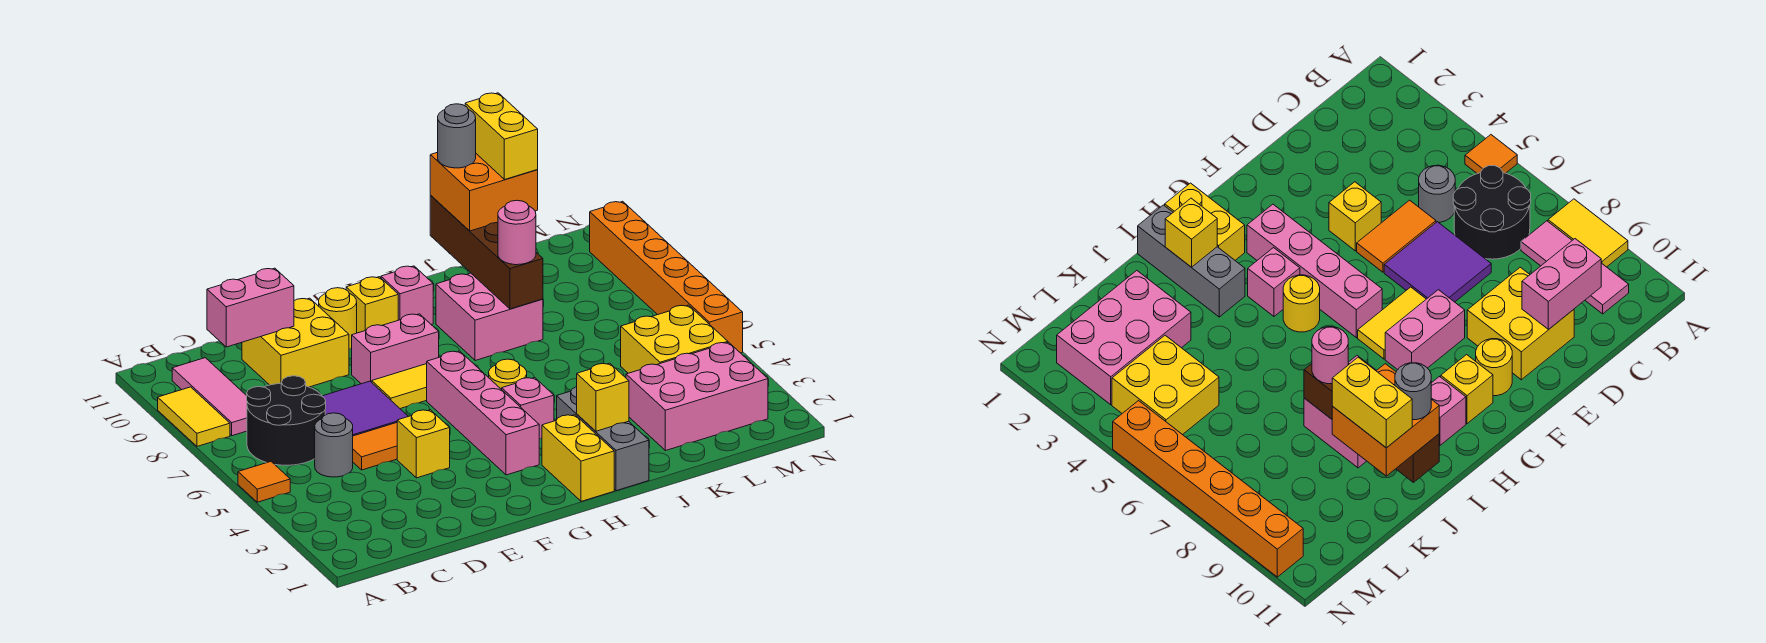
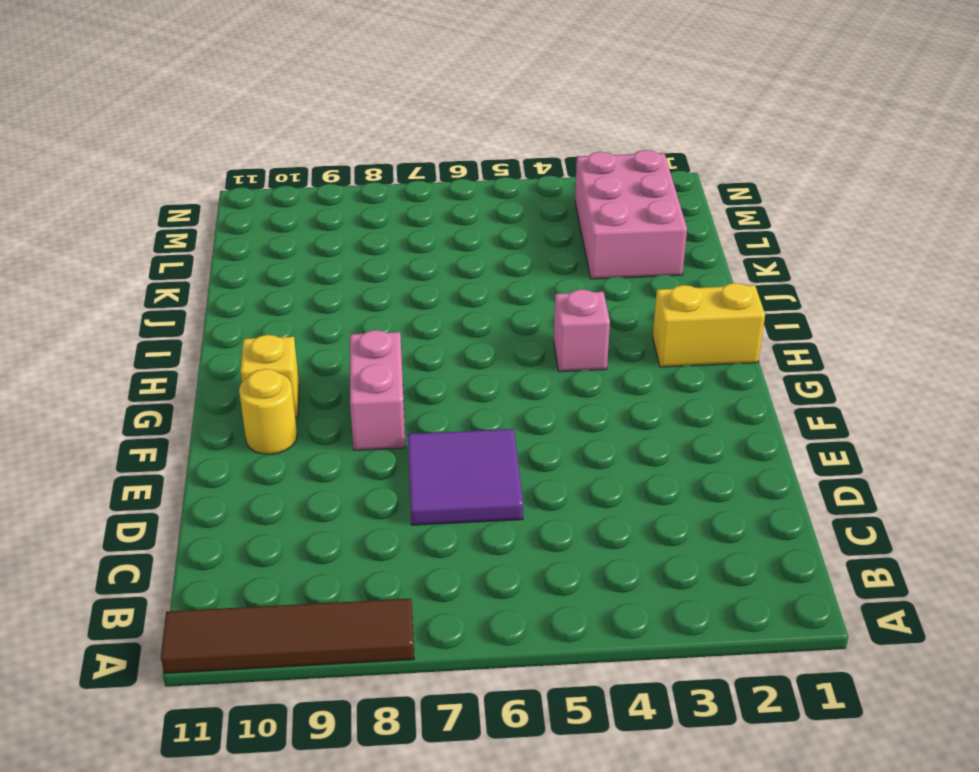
brown tile A8:A11 level 1 -> yellow tile A8:A9 level 1
none -> orange tile A5 level 1
none -> black round brick B6:C7 level 1
none -> pink tile B8:B10 level 1
none -> grey round brick C5 level 1

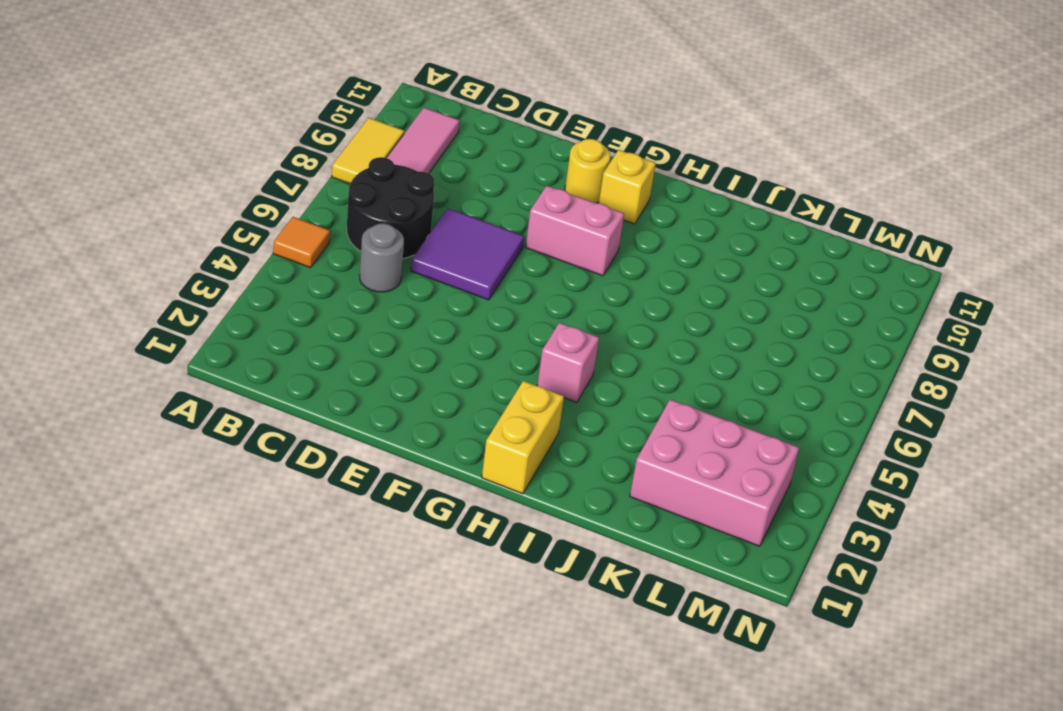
none -> orange tile D5:E5 level 1
none -> yellow brick D9:E10 level 1
none -> yellow brick E4 level 1
none -> yellow tile F7:G7 level 1

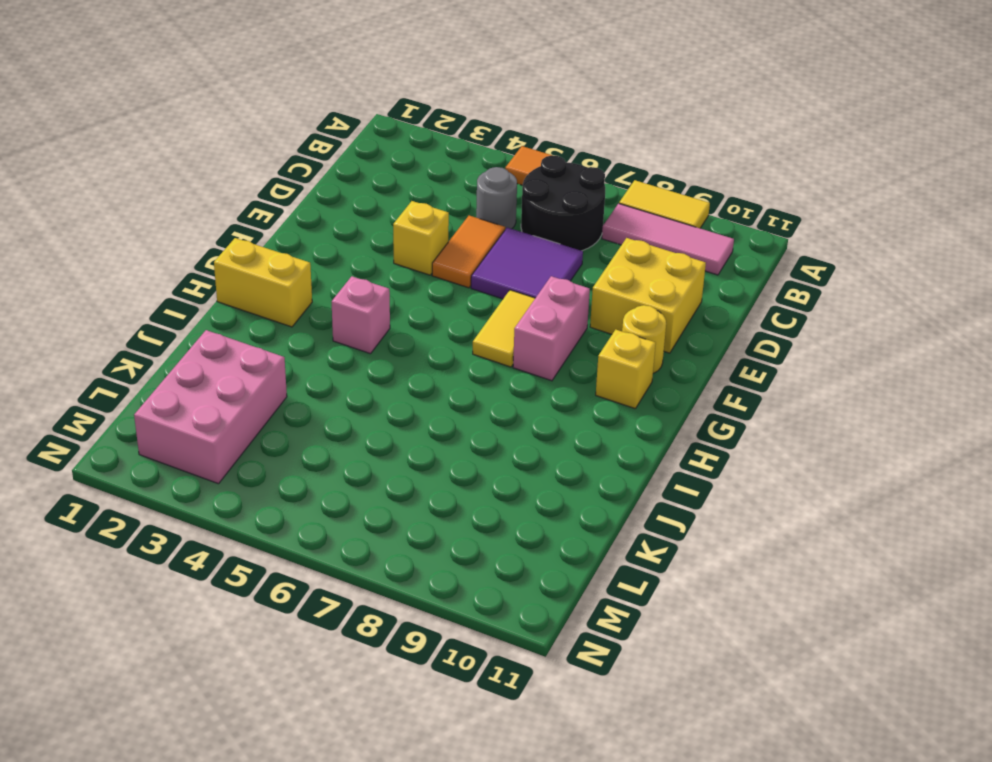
none -> pink brick G3:G6 level 1
none -> yellow round brick H5 level 1
none -> pink brick H10 level 1
none -> grey brick I1:I3 level 1

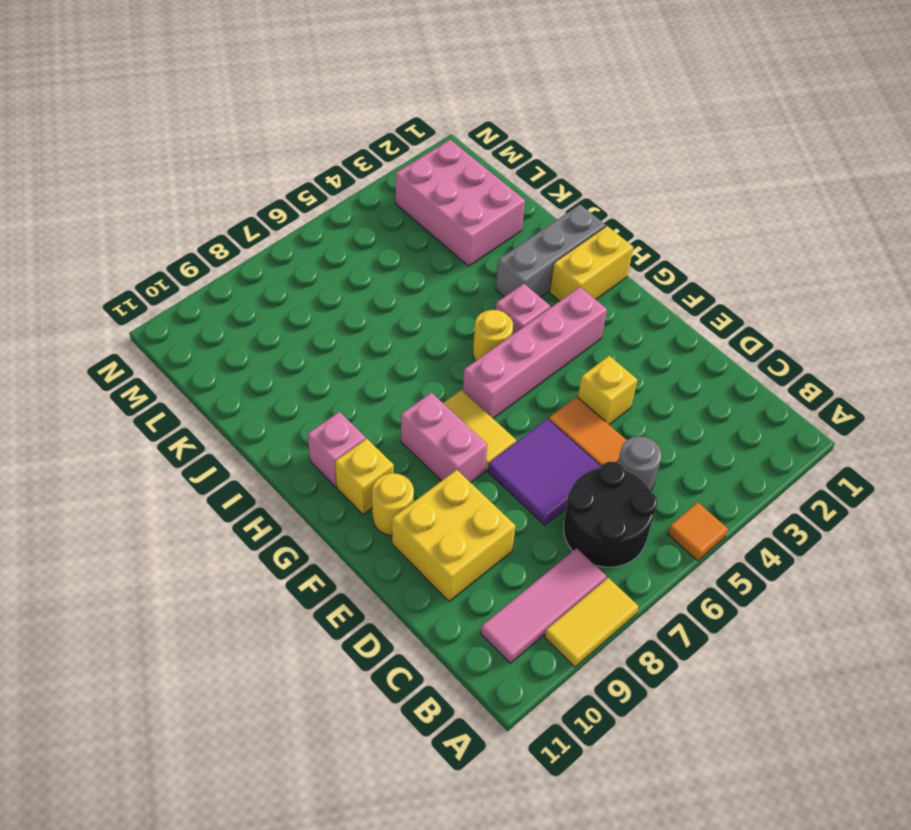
none -> pink brick I8:J9 level 1
none -> yellow brick L4:M5 level 1
none -> orange brick N5:N10 level 1
none -> pink brick C10:D10 level 2

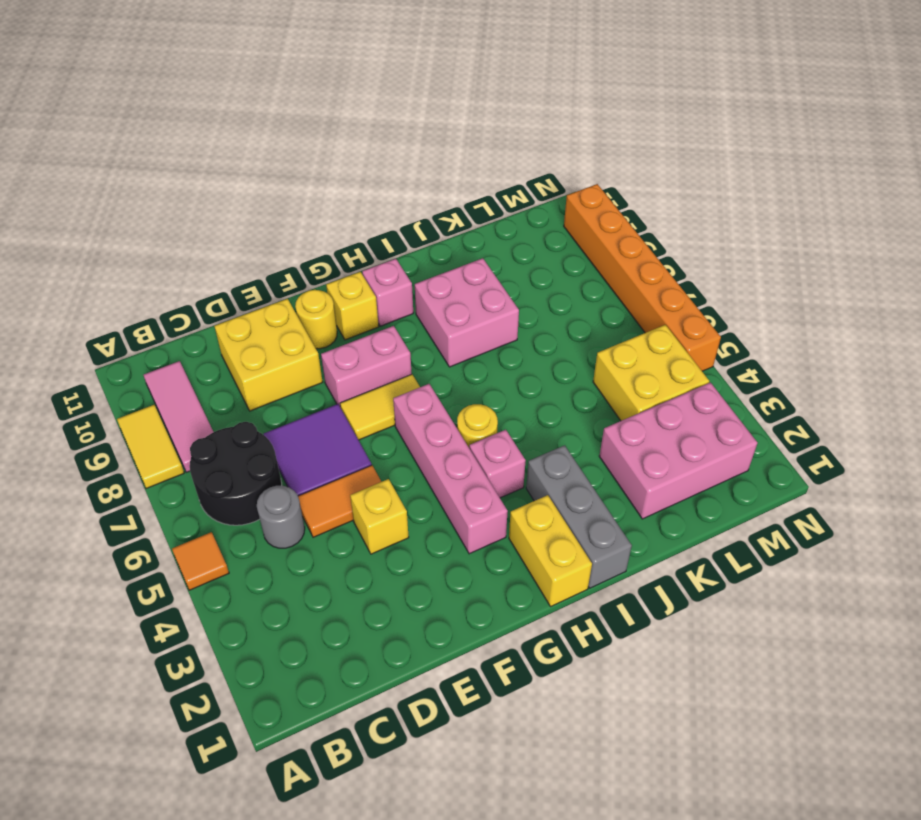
none -> pink brick C10:D10 level 2
none -> yellow brick I2 level 2
none -> brown brick J8:J11 level 2
none -> pink round brick J8 level 3

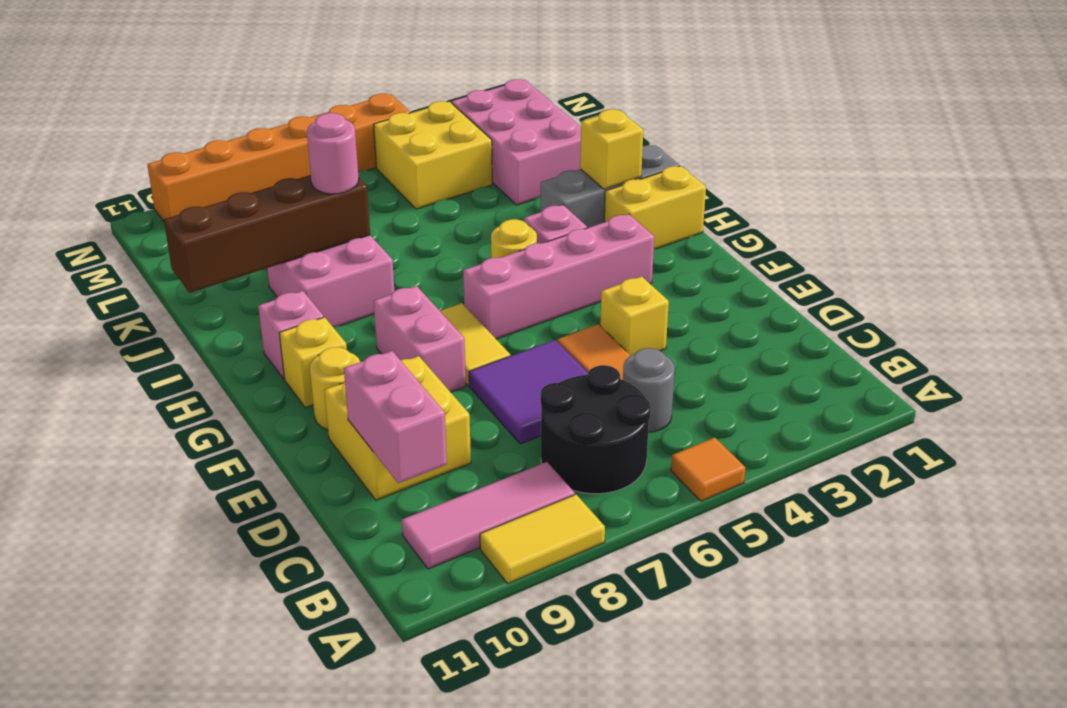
none -> orange brick J10:K11 level 3
none -> grey round brick J11 level 4
none -> yellow brick K10:K11 level 4

